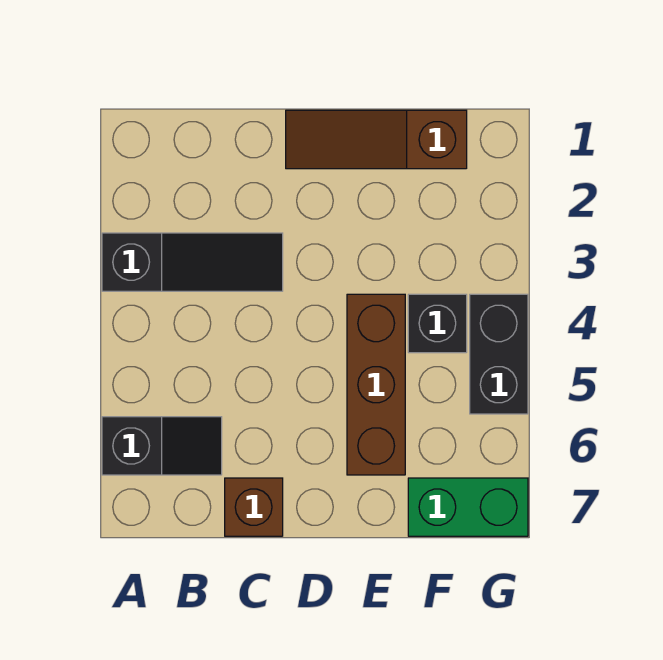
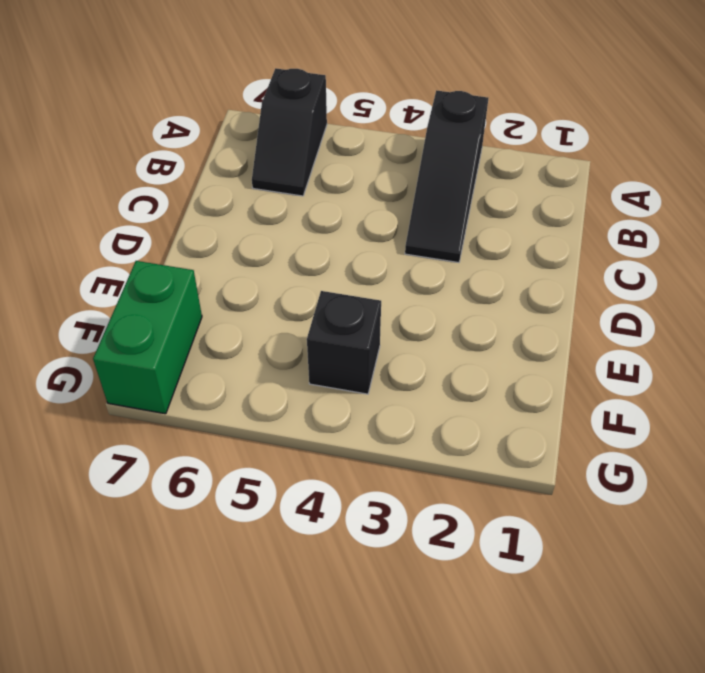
none -> brown brick C7 level 1
none -> brown slope D1:F1 level 1 top F

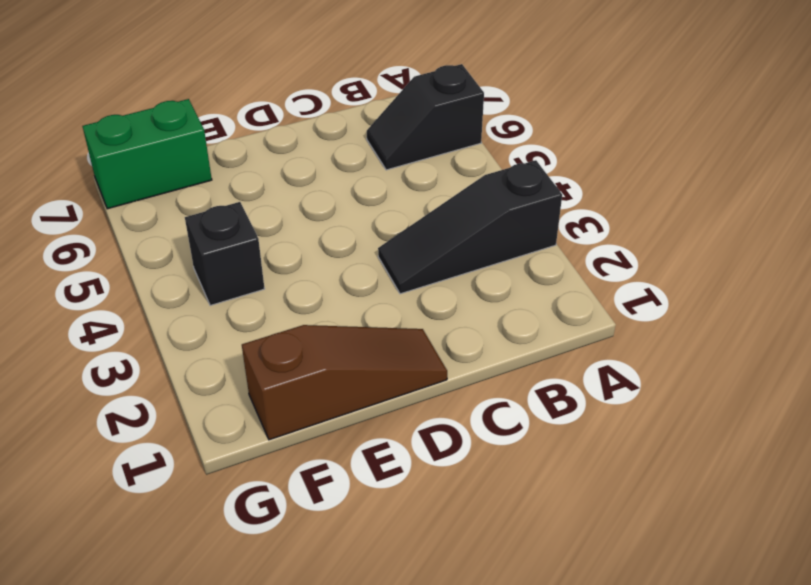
none -> brown brick C7 level 1
none -> brown brick E4:E6 level 1

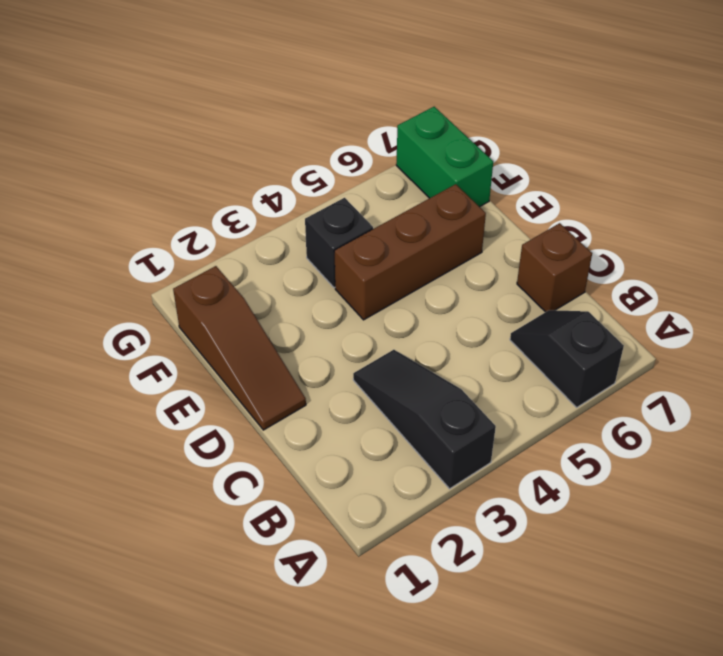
none -> black brick G4:G5 level 1

